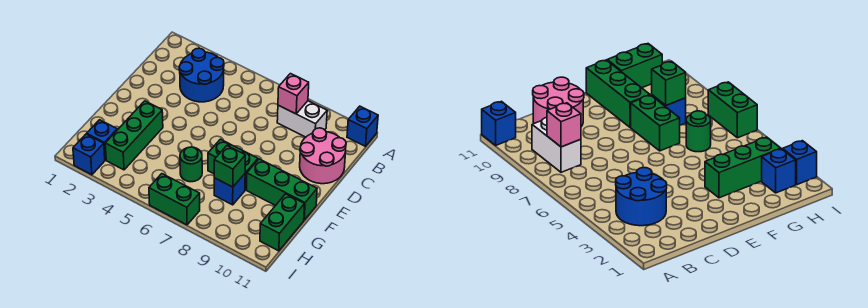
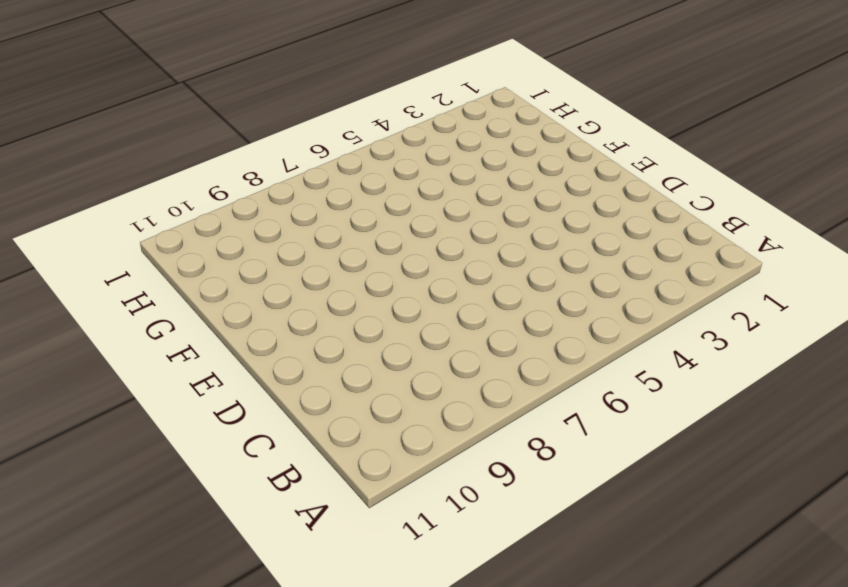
none -> blue brick A11 level 1
none -> blue round brick B3:C4 level 1
none -> white brick B8:B9 level 1

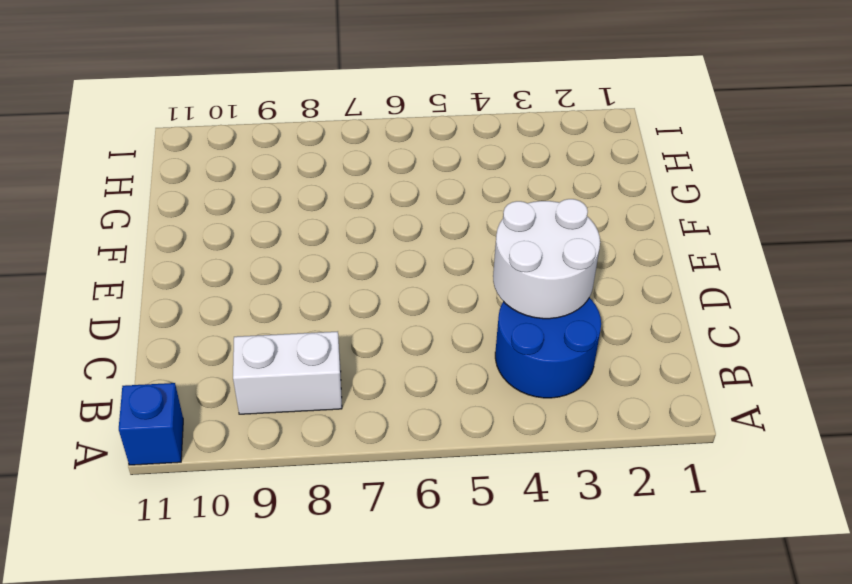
white round brick C3:D4 level 2 -> none
none -> pink round brick C10:D11 level 1
none -> green brick F3:H3 level 1
none -> green brick F7:F8 level 1

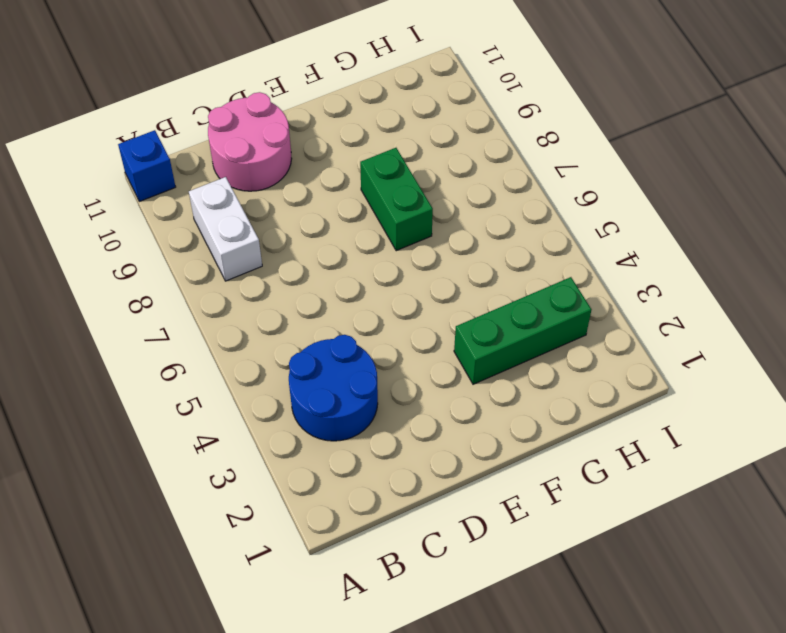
none -> green brick F9:F11 level 1
none -> green round brick G6 level 1
none -> blue brick G8 level 1

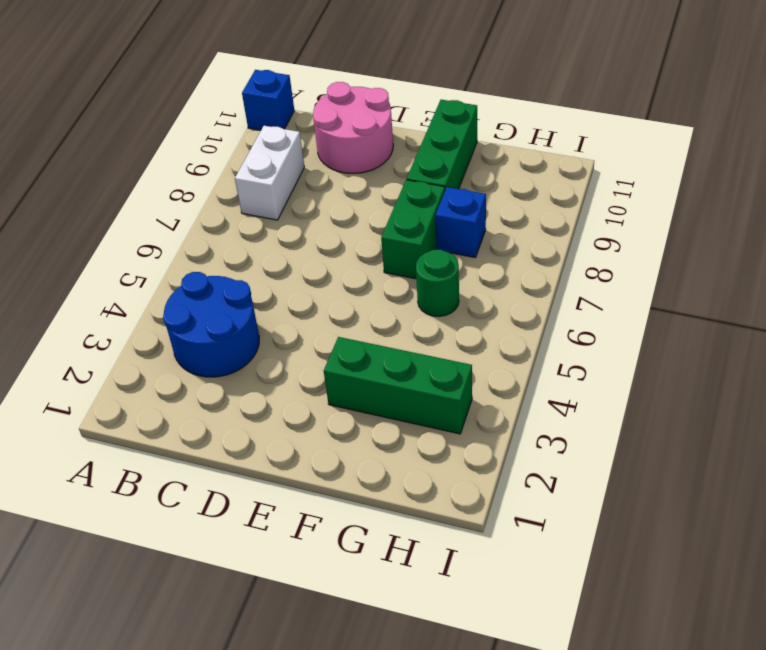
none -> green brick G11:H11 level 1
none -> blue brick H2 level 1
none -> blue brick I2 level 1

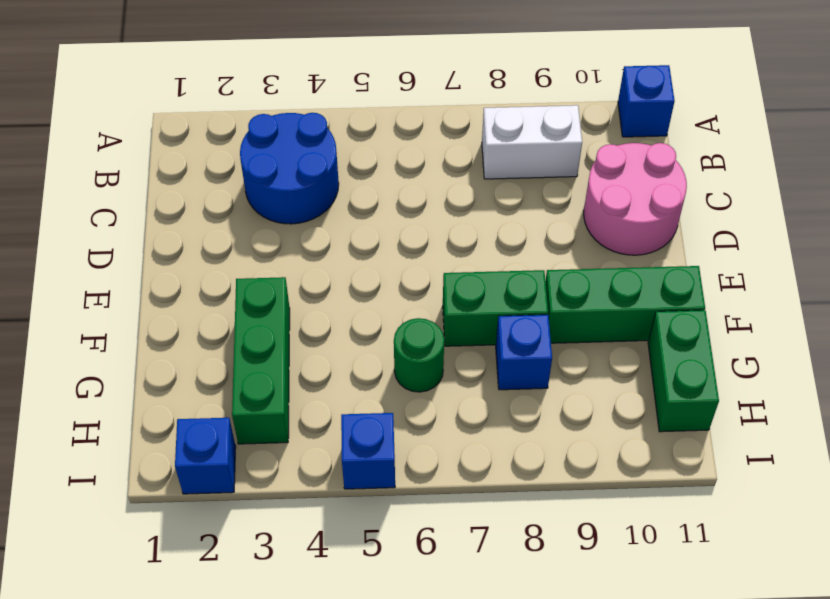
blue brick I5 level 1 -> blue brick H2 level 1
none -> green brick I6:I7 level 1
none -> pink brick B8 level 2
none -> green brick G8 level 2

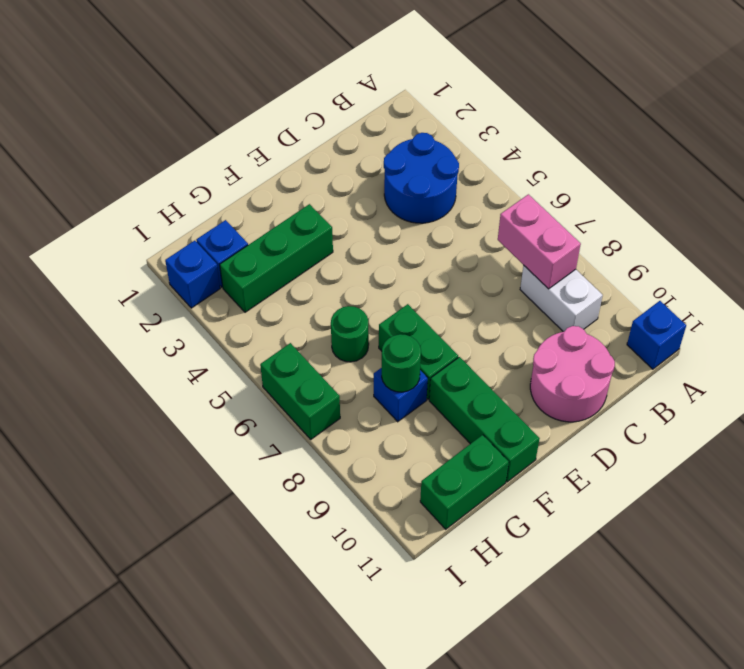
pink brick B7:B8 level 2 -> pink brick B8 level 2
green round brick G8 level 2 -> green brick G8 level 2

